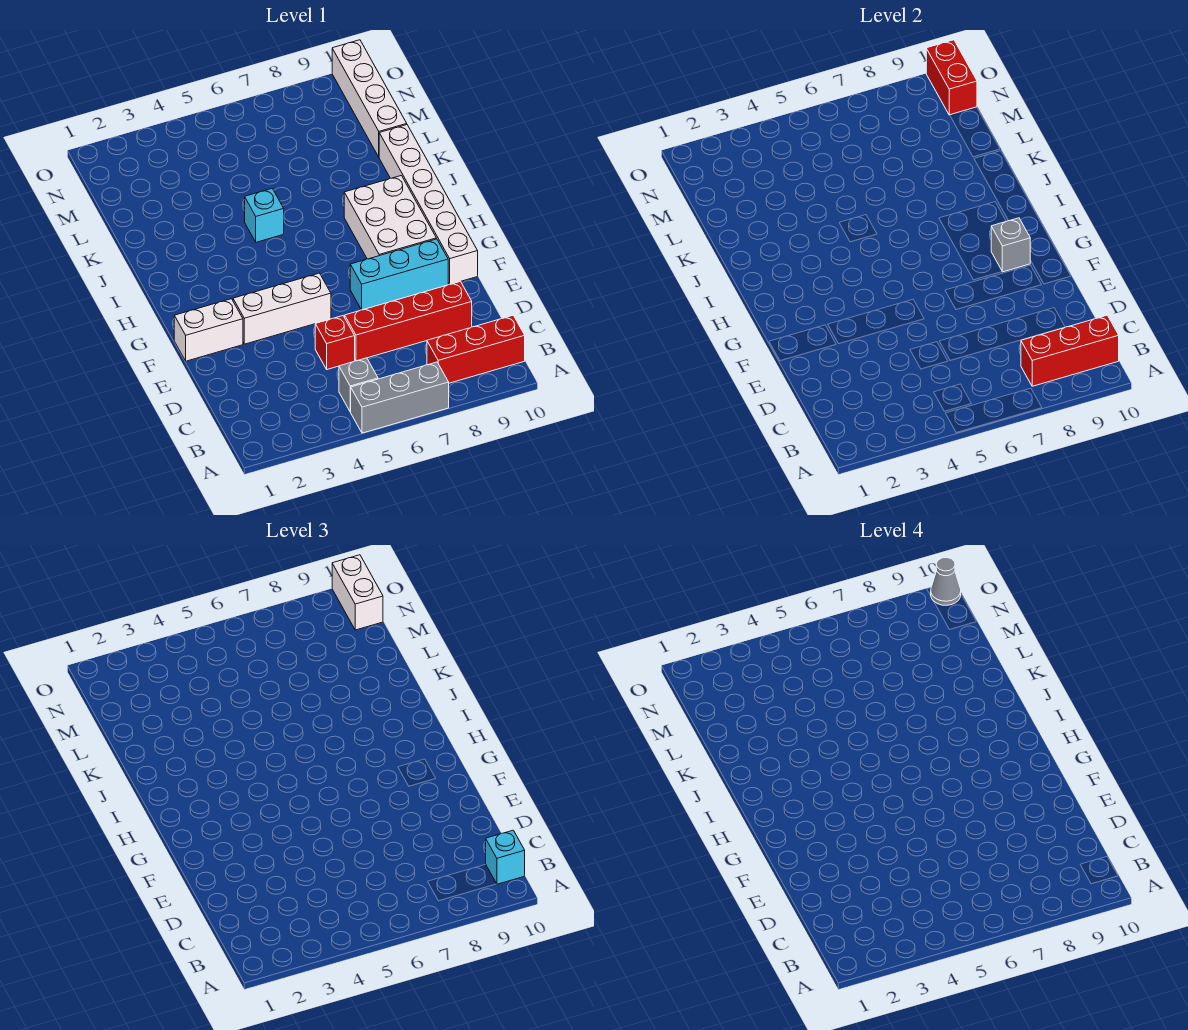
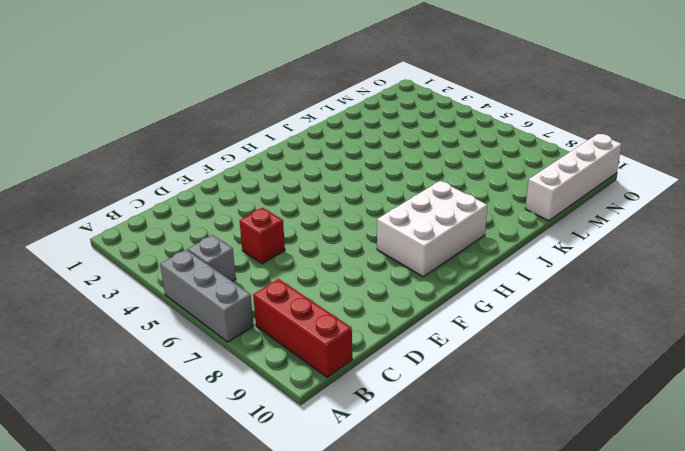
none -> red brick D6:D9 level 1
none -> white brick F1:F2 level 1
none -> white brick F3:F5 level 1

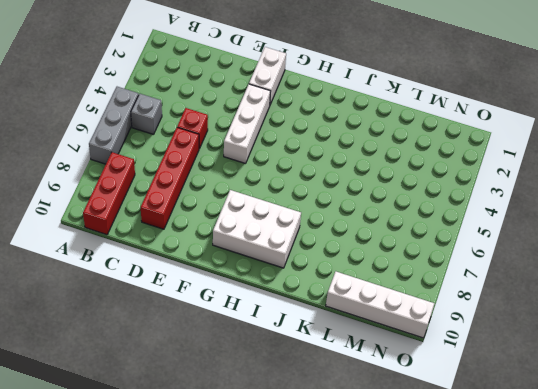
none -> cyan brick F7:F9 level 1
none -> white brick F10:K10 level 1
none -> cyan brick J5 level 1

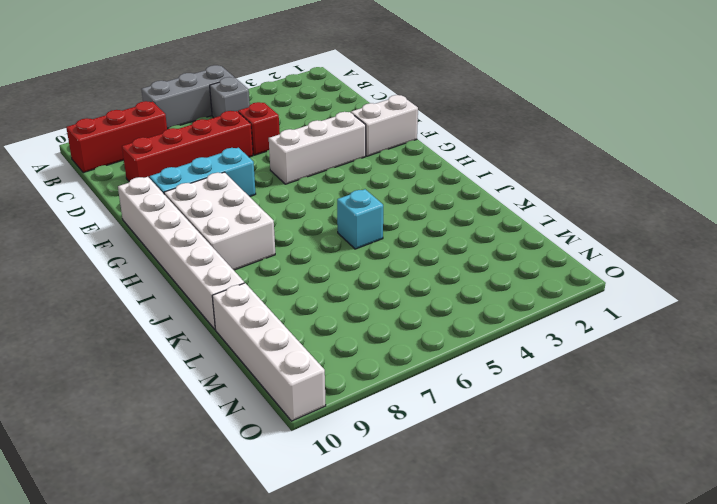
none -> red brick B8:B10 level 2
none -> grey brick G9 level 2
none -> red brick N10:O10 level 2

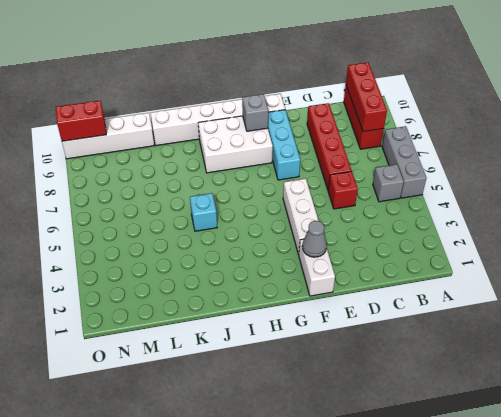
grey cone F2 level 2 -> grey cone O10 level 4
none -> cyan brick B10 level 3
none -> white brick N10:O10 level 3

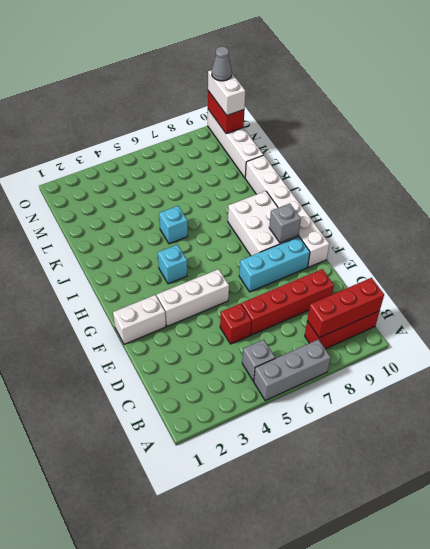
cyan brick H4 level 1 -> cyan brick B10 level 3

